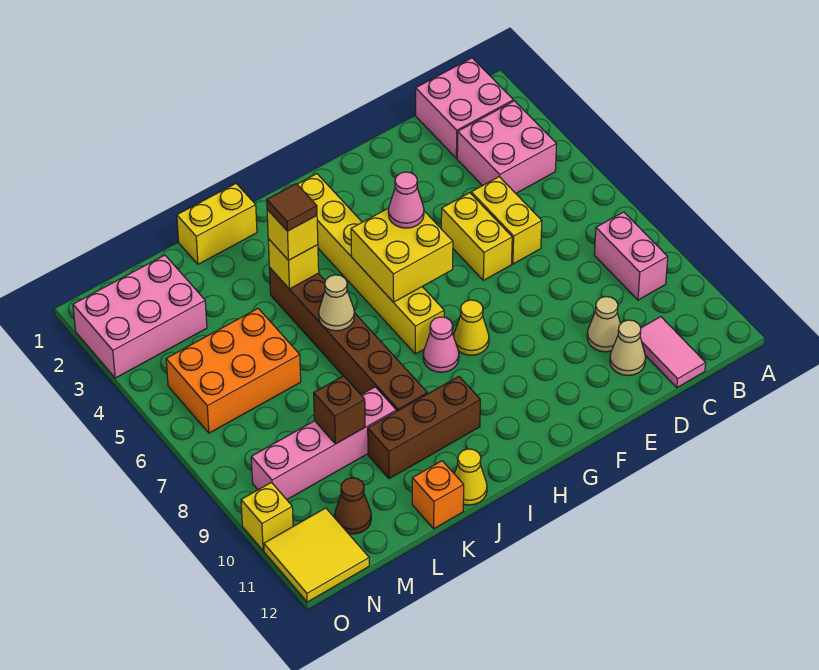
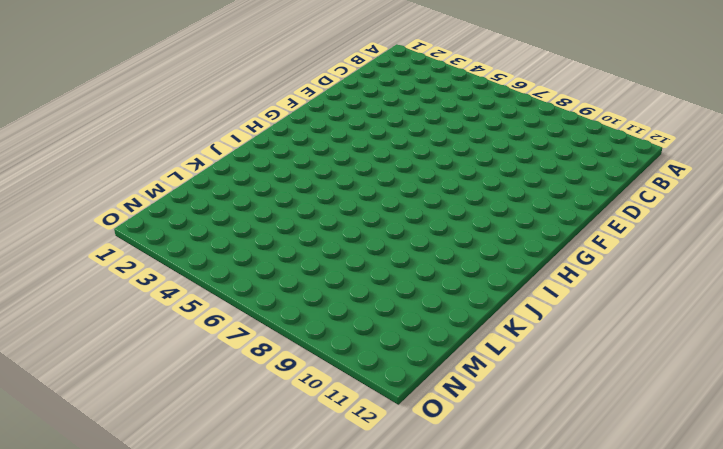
none -> pink brick B1:C2 level 1
none -> pink brick B3:C4 level 1
none -> pink brick B8:B9 level 1

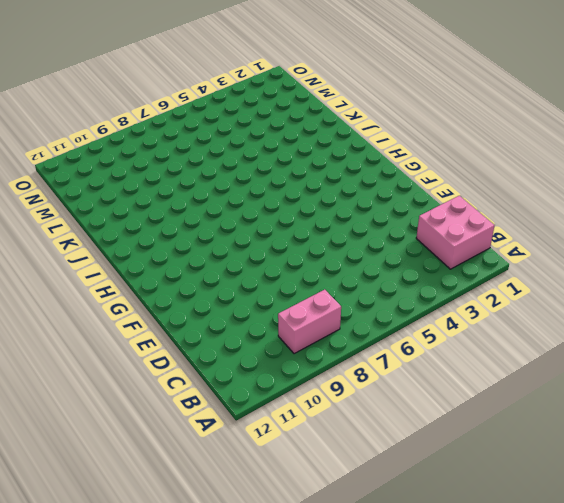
none -> pink brick B3:C4 level 1
none -> pink tile C11:C12 level 1
none -> yellow brick D5:D6 level 1

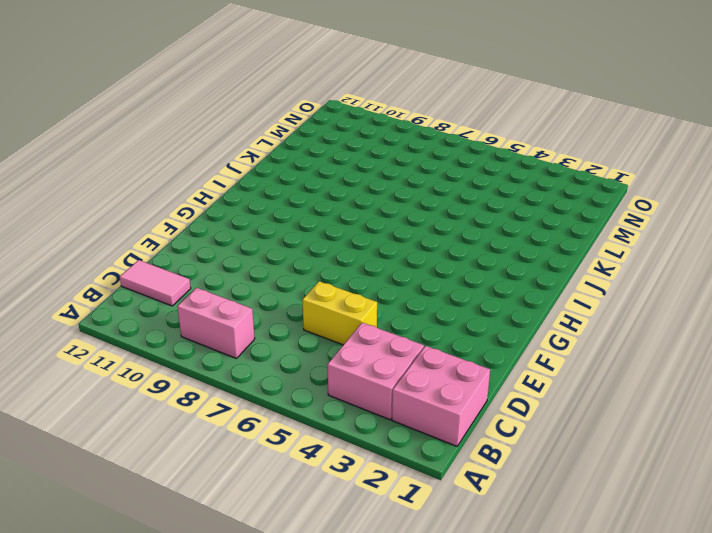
none -> tan cone D10 level 1
none -> tan cone D11 level 1
none -> yellow brick E5:E6 level 1

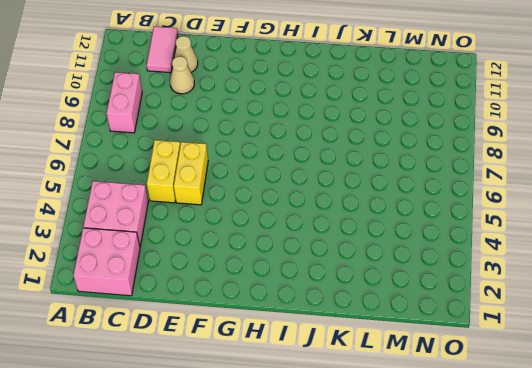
none -> yellow cone G8 level 1
none -> yellow brick H2:H7 level 1
none -> pink cone H8 level 1

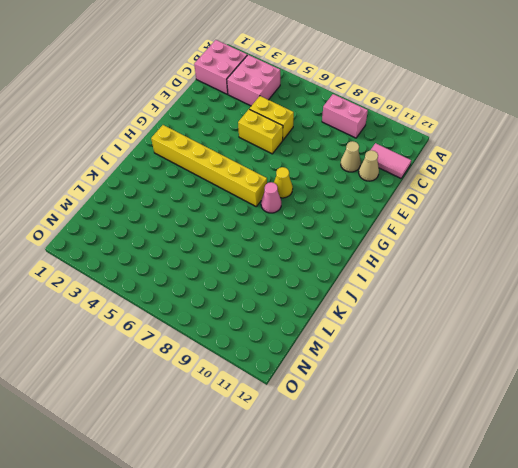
none -> brown brick I10:K10 level 1
none -> yellow brick J1:K1 level 1
none -> brown brick J4:J9 level 1

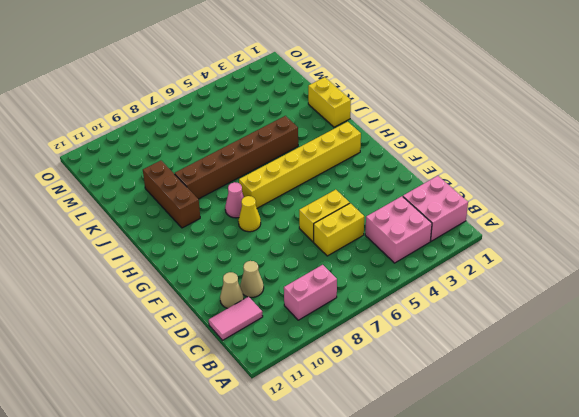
none -> yellow cone J12 level 1
none -> pink brick K9:N9 level 1
none -> orange brick K12 level 1

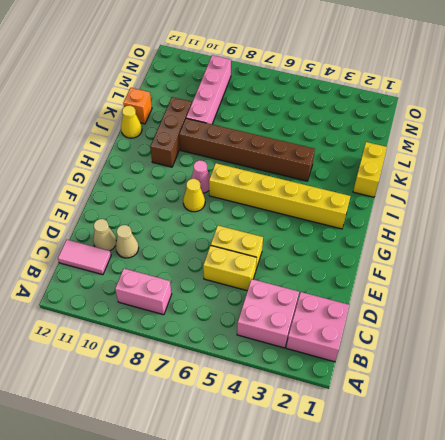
none -> orange brick L5:N6 level 1
none -> pink brick M2:O3 level 1
none -> brown cone M11 level 1

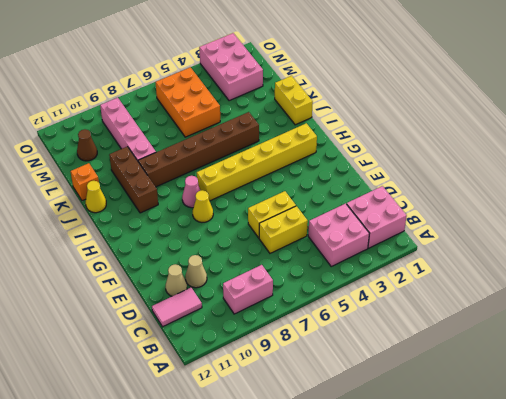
none -> yellow tile N11:O12 level 1
none -> yellow brick O10 level 1
none -> yellow brick G5:H6 level 2

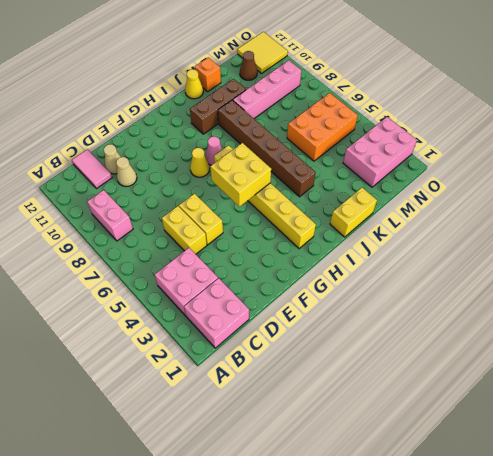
none -> yellow brick O10 level 1
none -> yellow brick J4 level 2
none -> tan cone J6 level 2

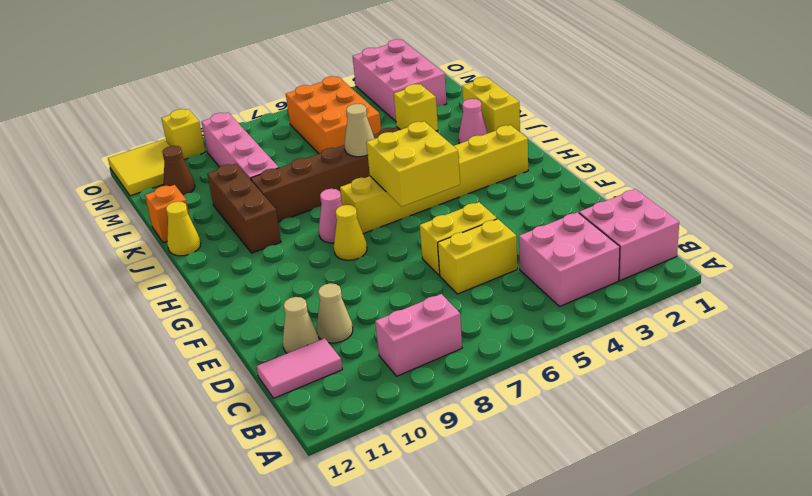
pink cone J2 level 1 -> pink cone G5 level 3
none -> brown brick L9 level 2
none -> yellow brick J4 level 3
none -> brown tile J4 level 4

